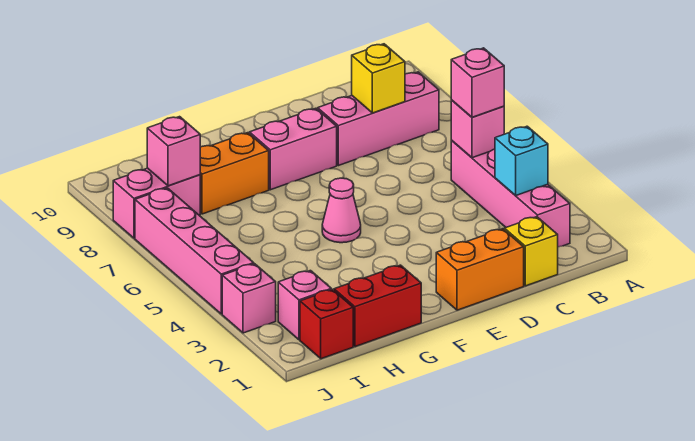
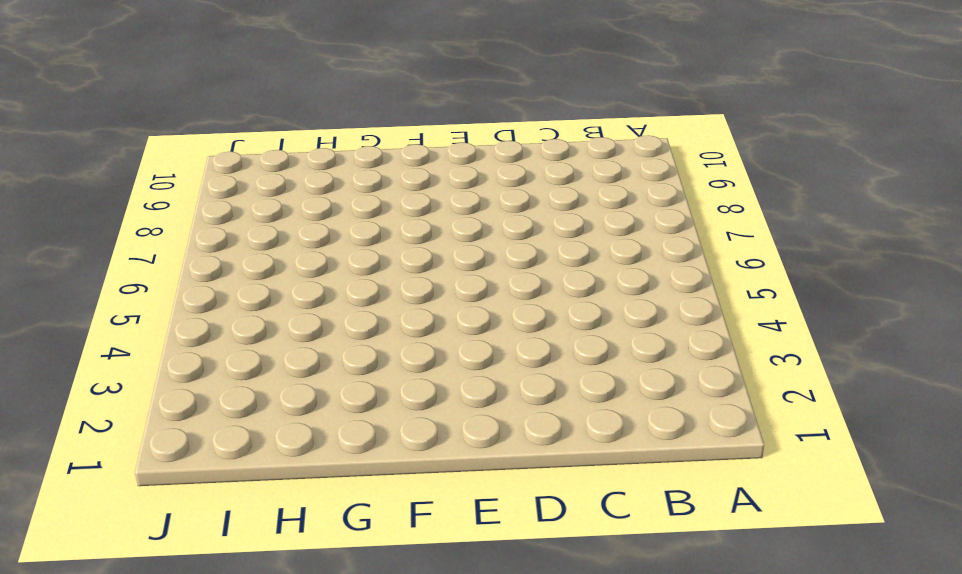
none -> pink brick B2:B5 level 1
none -> pink brick B8:D8 level 1
none -> yellow brick C1 level 1

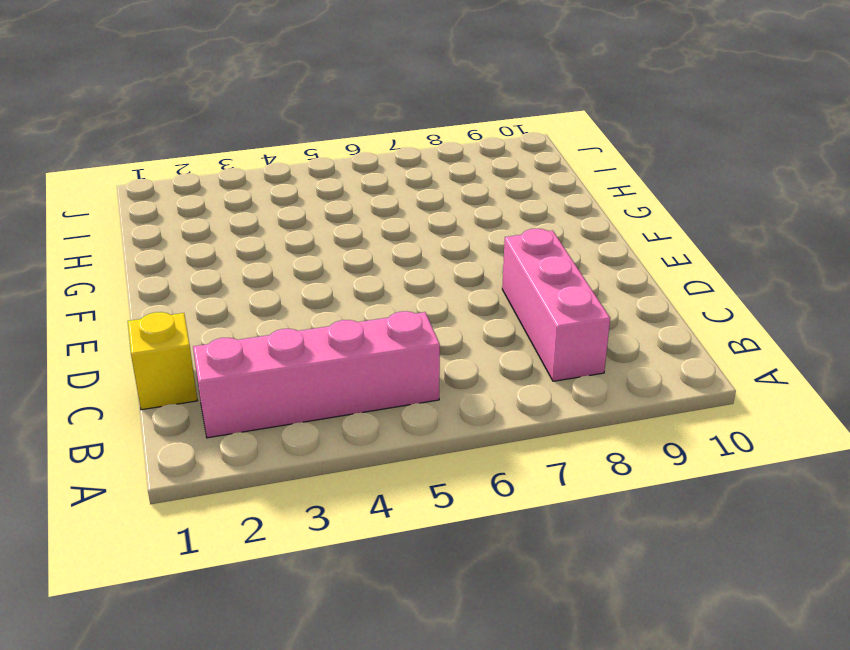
none -> orange brick D1:E1 level 1
none -> pink brick E8:F8 level 1
none -> pink cone F5 level 1

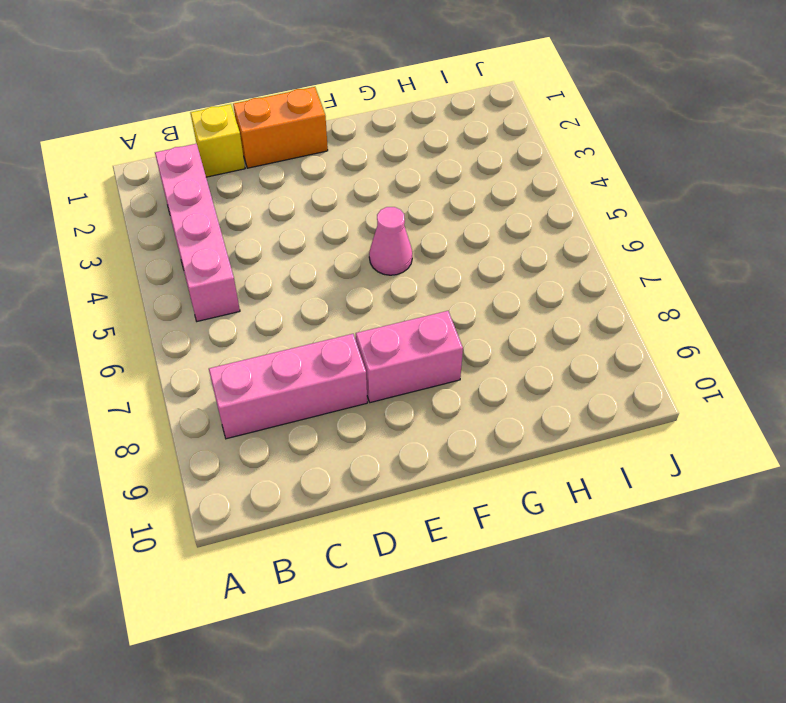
none -> red brick G1:H1 level 1
none -> orange brick G8:H8 level 1
none -> red brick I1 level 1

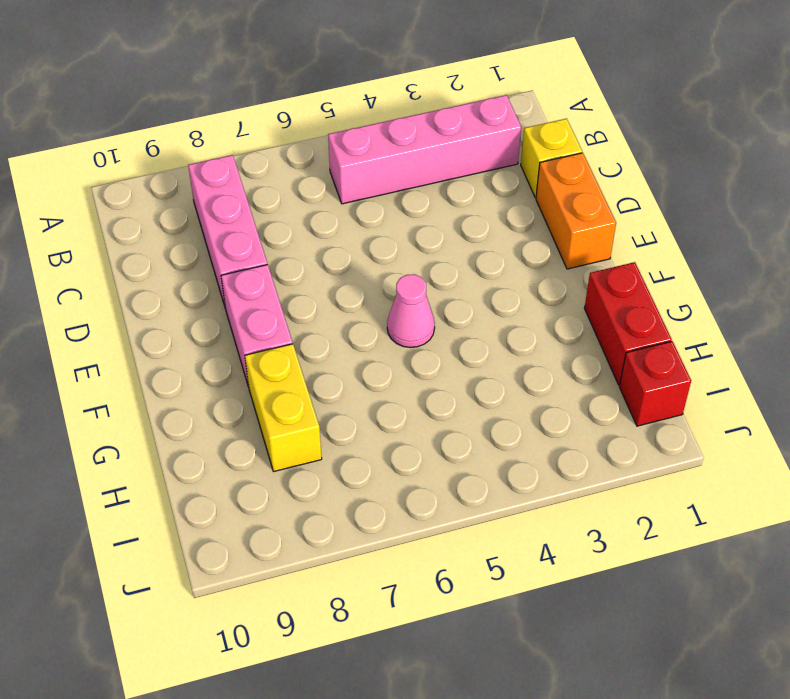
yellow brick G8:H8 level 1 -> orange brick G8:H8 level 1
none -> pink brick I2 level 1
none -> pink brick I8:J8 level 1
none -> pink brick J3 level 1

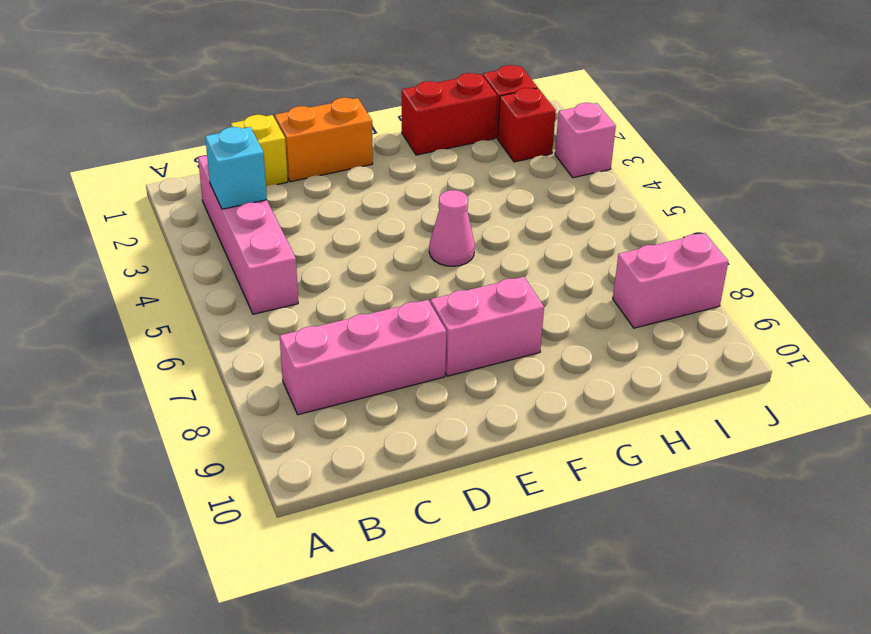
red brick I2 level 1 -> pink brick I2 level 1
none -> orange brick G8:H8 level 1
none -> pink brick J4:J7 level 1
none -> pink brick B5 level 2

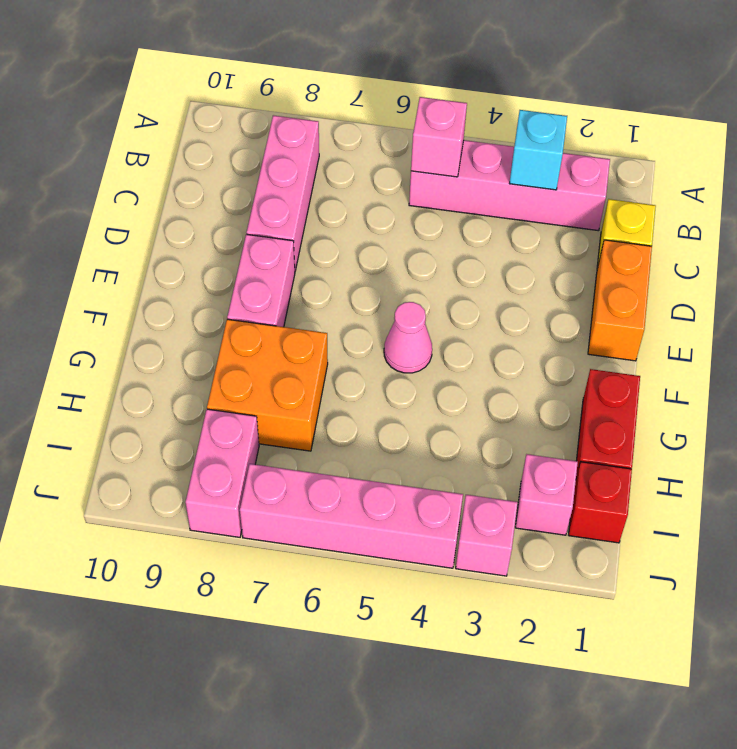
orange brick G7:H8 level 1 -> orange brick G8:H8 level 1
none -> yellow brick C8 level 2
none -> pink brick I8 level 2
none -> pink brick B5 level 3

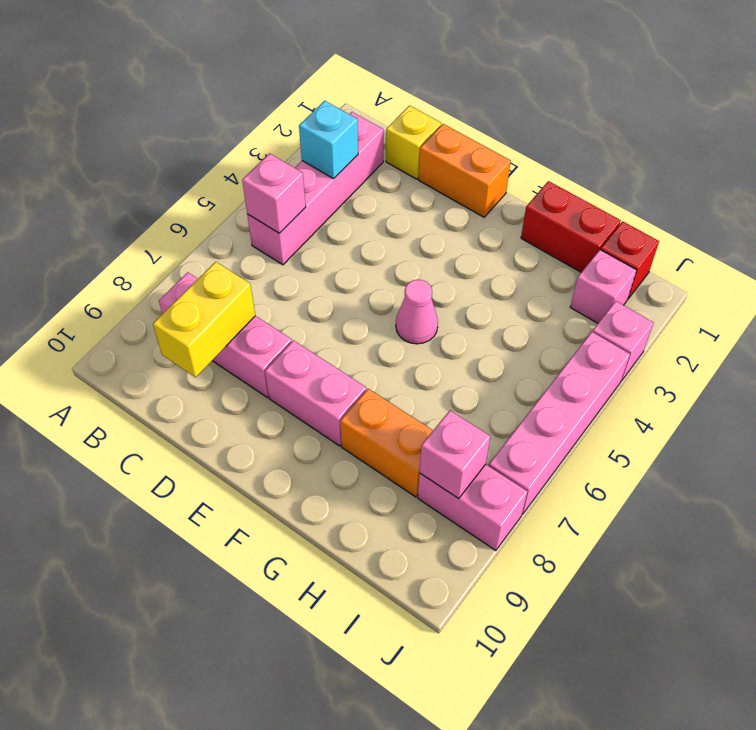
yellow brick C8:C9 level 2 -> yellow brick C8 level 2
none -> pink brick B5 level 3

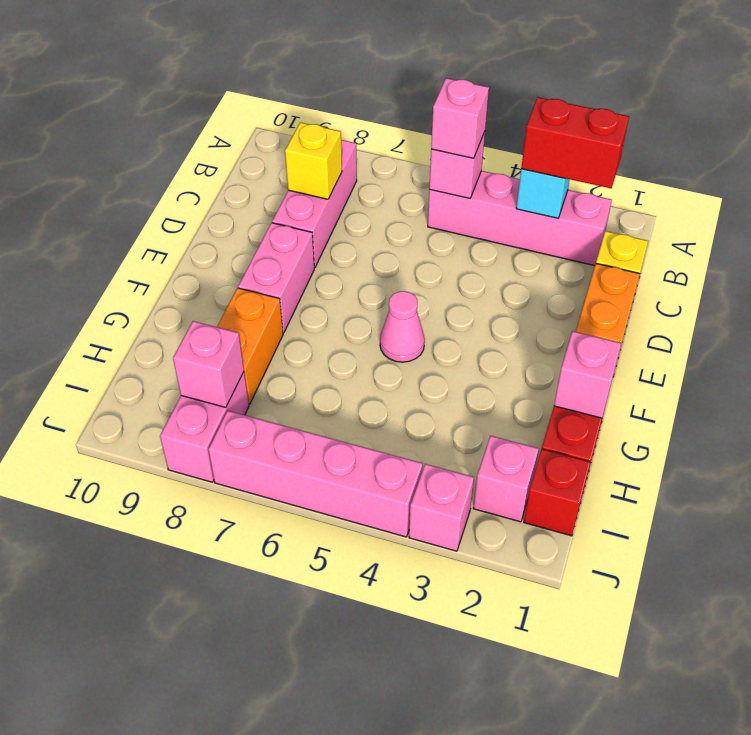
red brick B2:B3 level 3 -> none
pink brick G1 level 2 -> none

